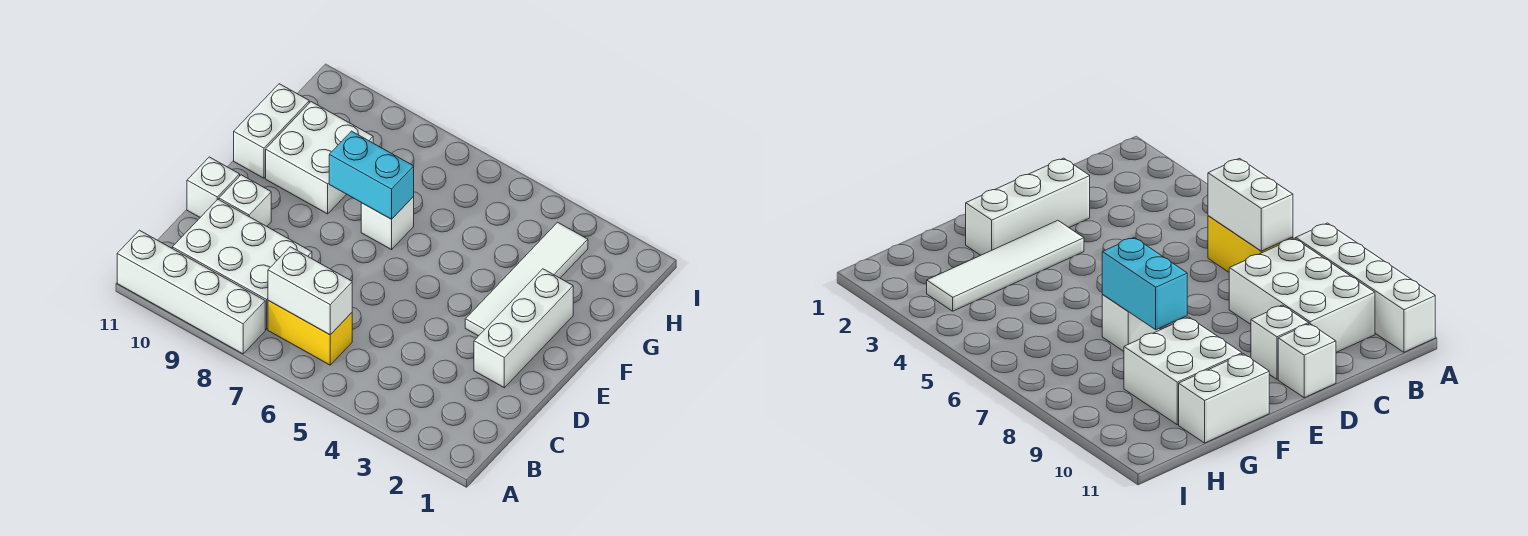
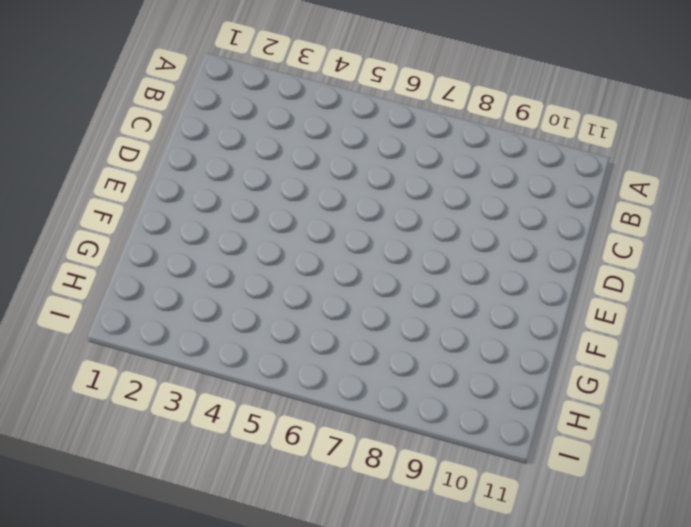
none -> white brick A8:A11 level 1
none -> yellow brick B6:B7 level 1
none -> white brick B8:C10 level 1

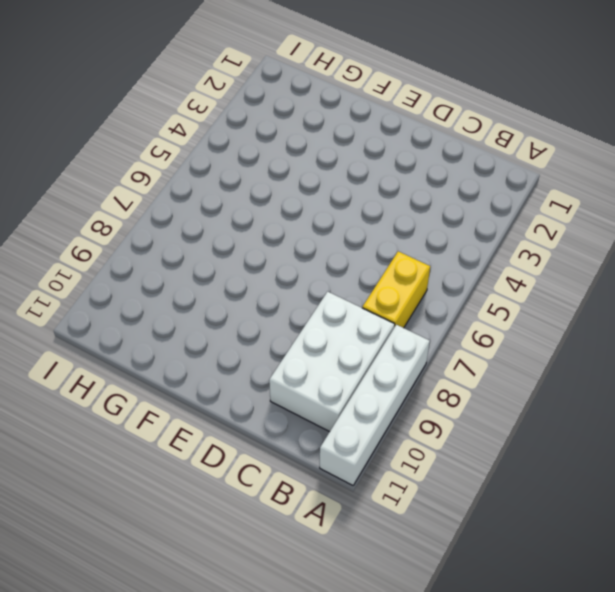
none -> white brick D2:F2 level 1
none -> white brick D10 level 1
none -> white brick D11 level 1

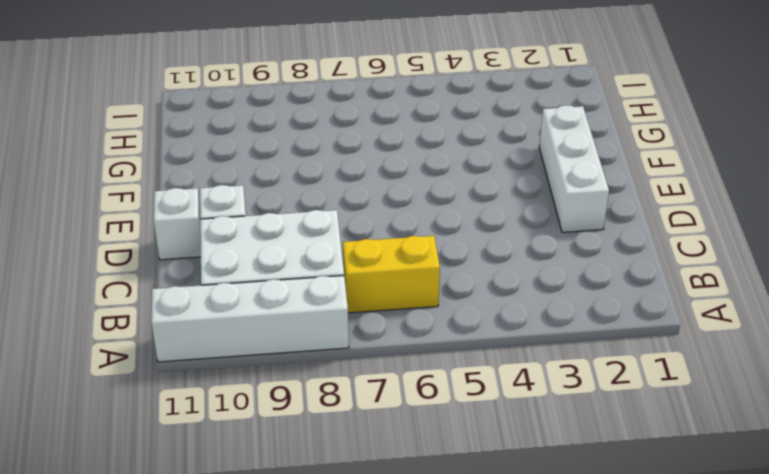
none -> white tile E3:H3 level 1
none -> white brick F7 level 1
none -> white brick F9:G10 level 1

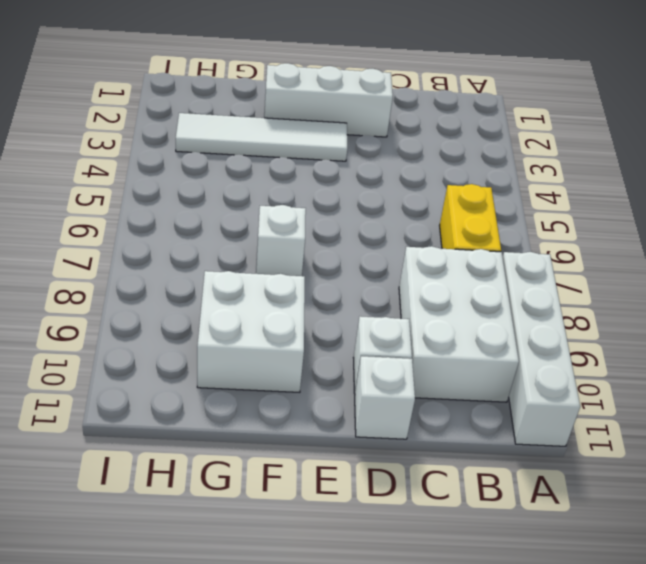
none -> white brick F11:G11 level 1
none -> white brick B6:B7 level 2
none -> cyan brick F7:F8 level 2

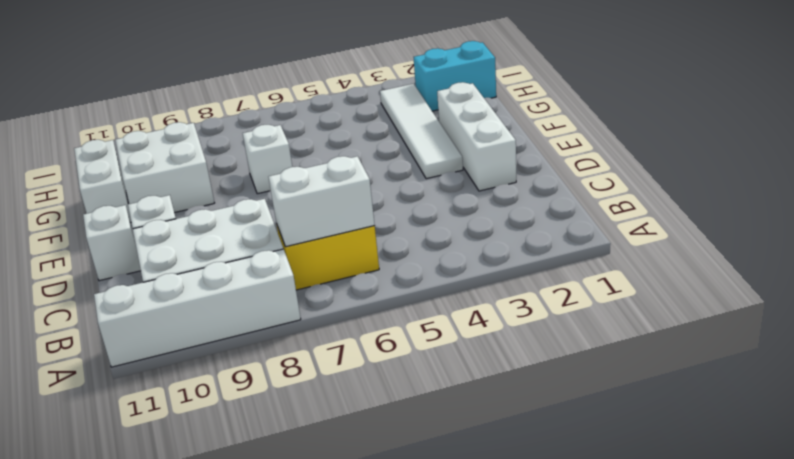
cyan brick H1:H2 level 1 -> cyan brick F7:F8 level 2

